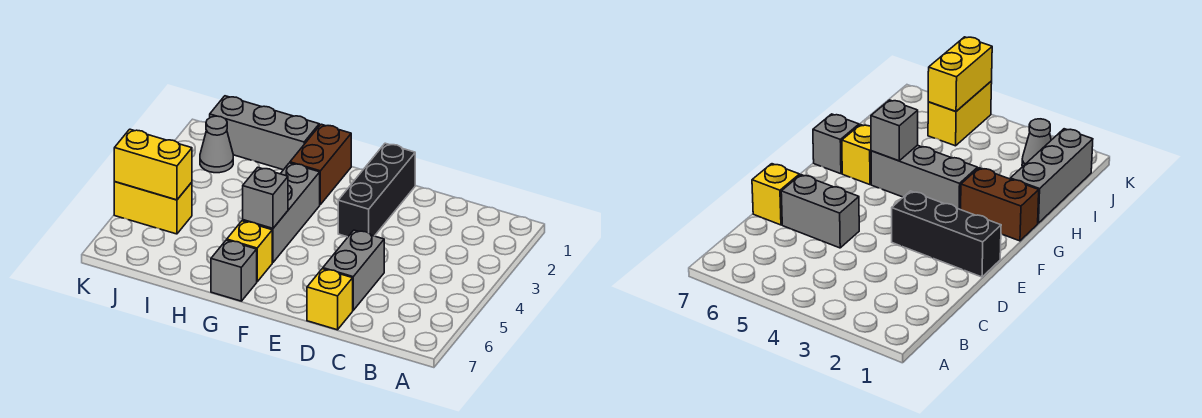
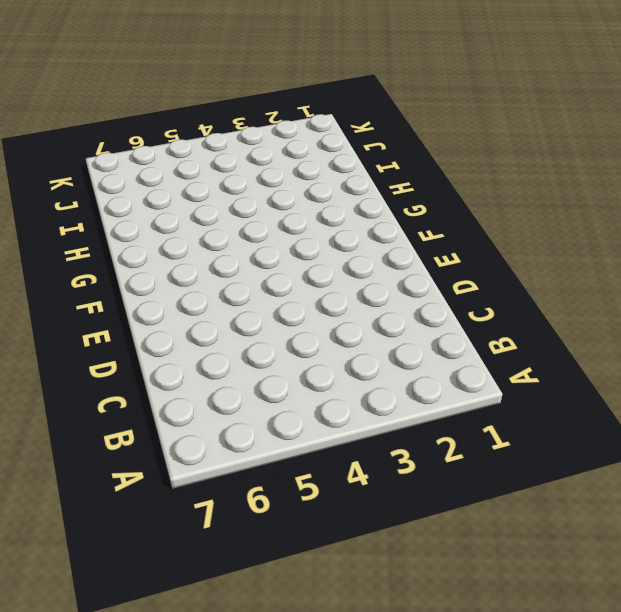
none -> grey brick D5:D6 level 1
none -> yellow brick D7 level 1
none -> black brick E1:E3 level 1

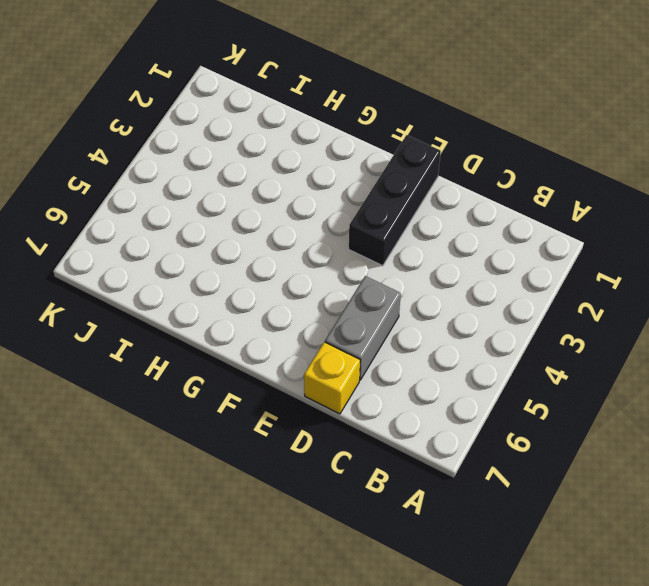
none -> brown brick G1:G2 level 1
none -> grey brick G3:G5 level 1
none -> yellow brick G6 level 1

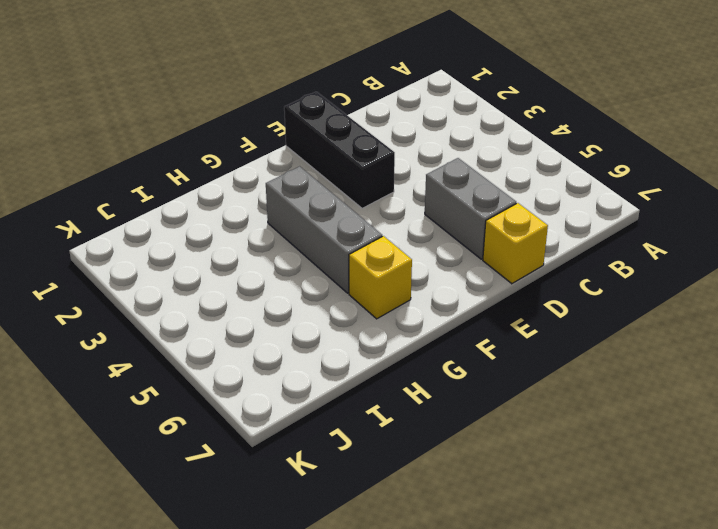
none -> brown brick G1:G2 level 1
none -> grey brick G7 level 1
none -> grey brick H1:J1 level 1

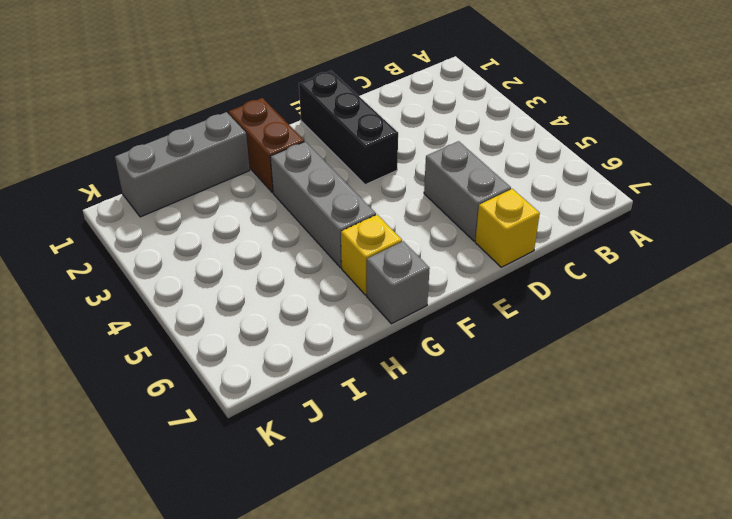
none -> grey cone J2 level 1
none -> yellow brick J5:K5 level 1
none -> grey brick G5 level 2

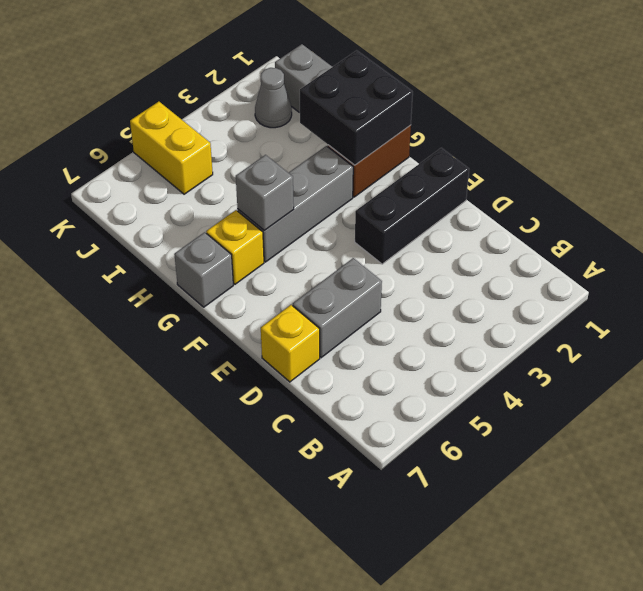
black brick G1:H2 level 2 -> none
none -> yellow brick J5:K5 level 2

